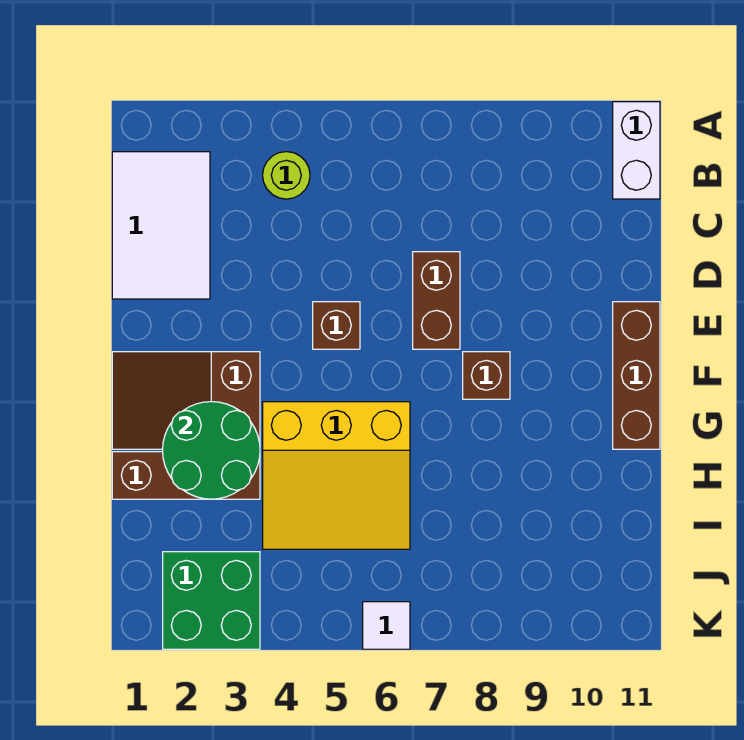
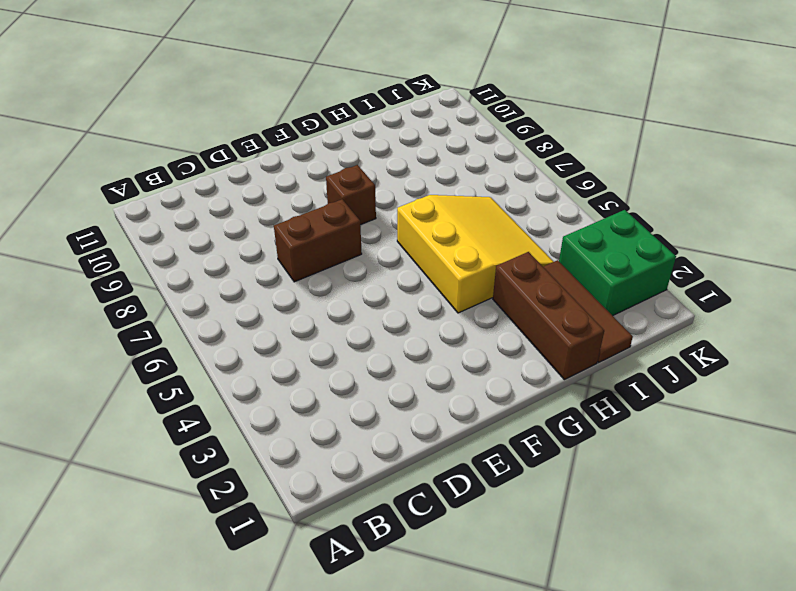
brown tile I1:I3 level 1 -> none
none -> white brick A11:B11 level 1
none -> white tile B1:D2 level 1
none -> lime round brick B4 level 1

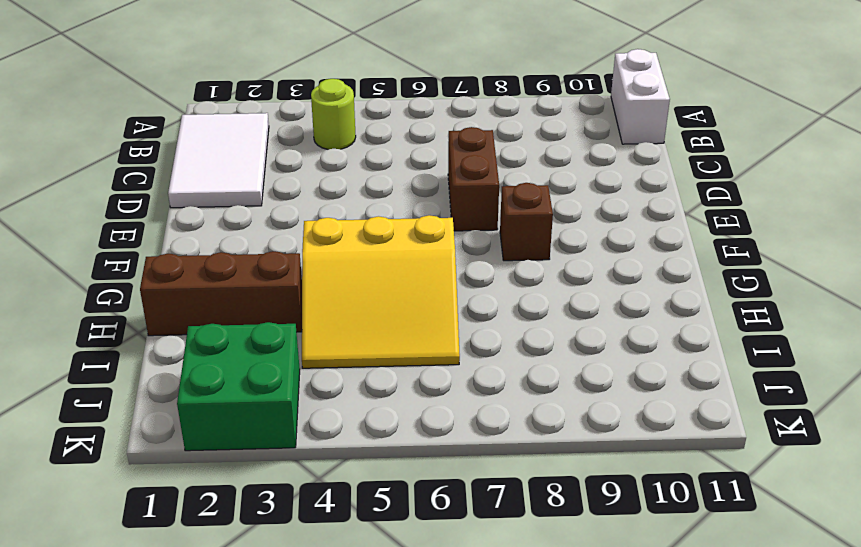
none -> brown brick E5 level 1
none -> brown brick E11:G11 level 1
none -> brown slope F1:G3 level 1 top 3

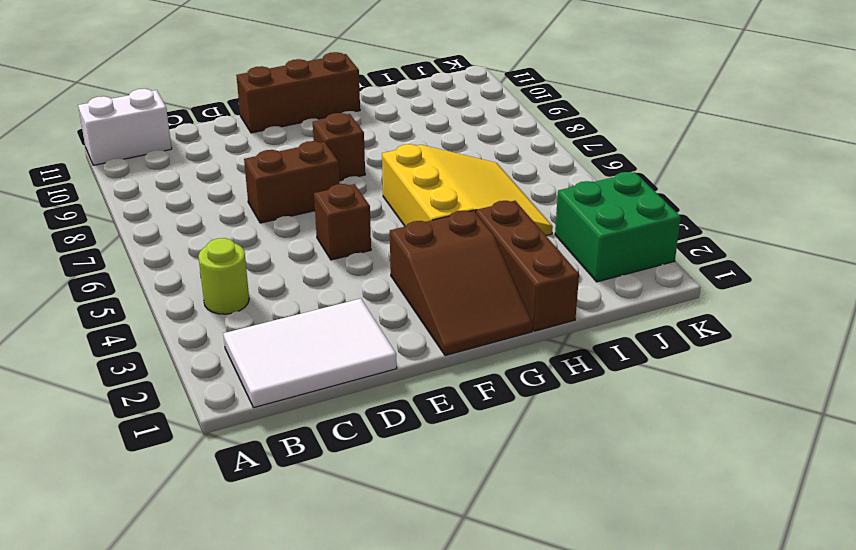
none -> white tile K6 level 1
none -> green round brick G2:H3 level 2

